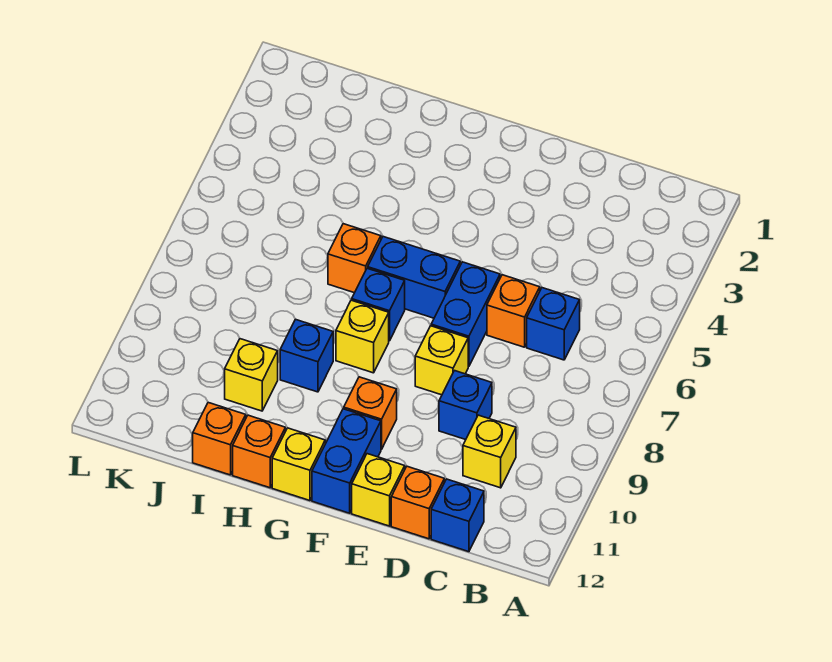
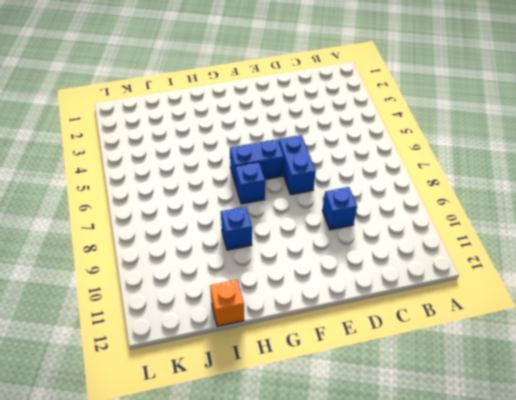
none -> blue brick C6 level 1
none -> yellow brick C10 level 1
none -> blue brick C12 level 1

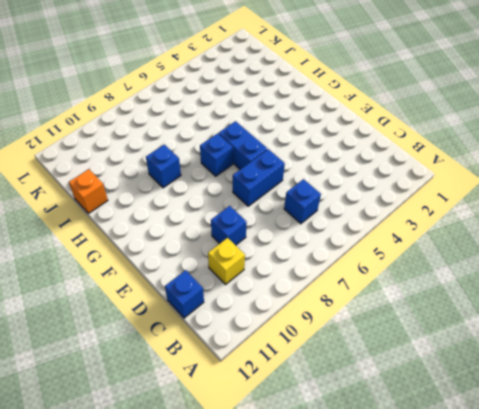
none -> orange brick D6 level 1
none -> orange brick D12 level 1
none -> yellow brick E8 level 1

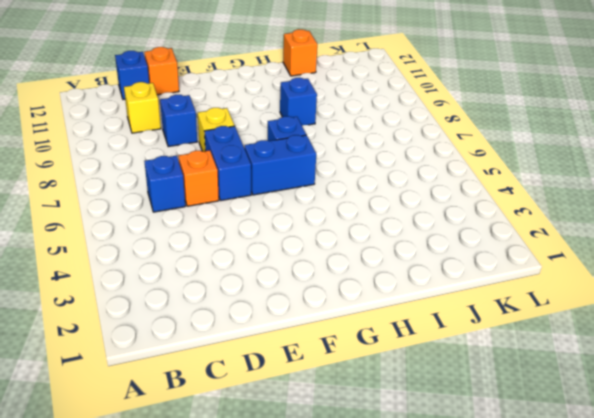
none -> yellow brick E12 level 1
none -> orange brick F10 level 1
none -> blue brick F11:F12 level 1

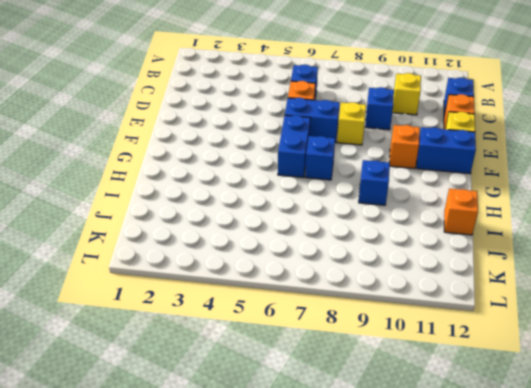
none -> yellow brick G8 level 1
none -> yellow brick G12 level 1
none -> orange brick H6 level 1

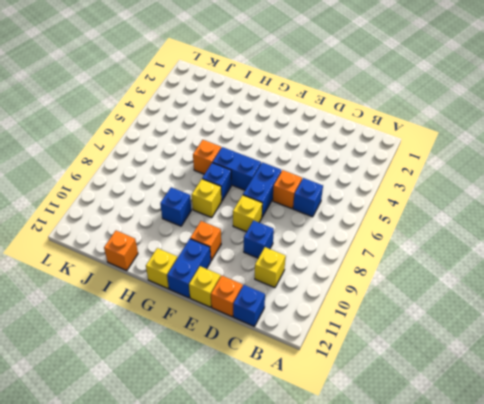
none -> orange brick H12 level 1
none -> yellow brick I10 level 1

